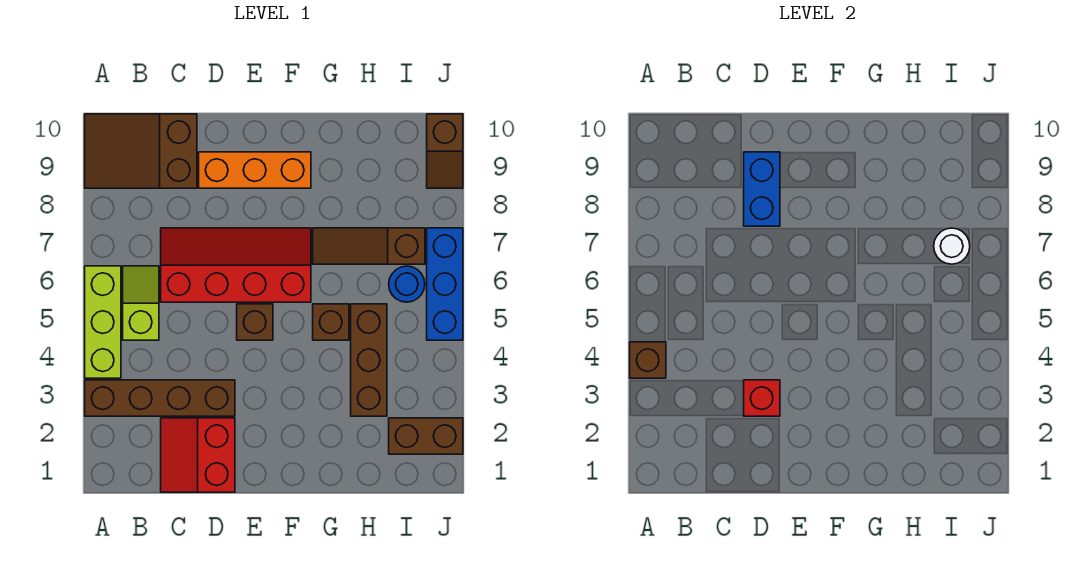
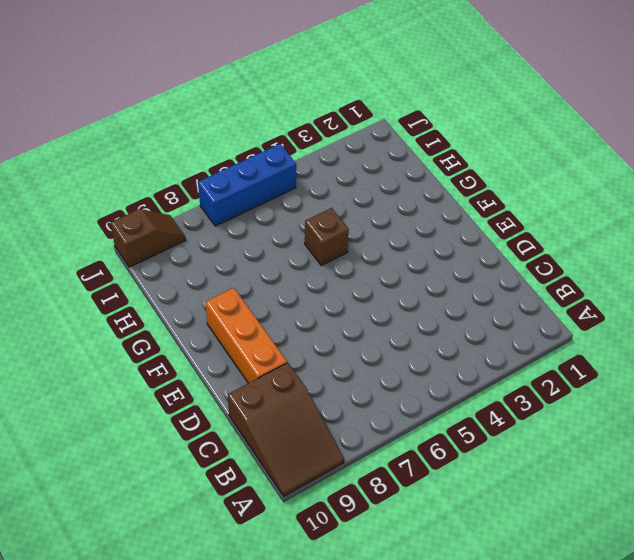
none -> brown brick A3:D3 level 1
none -> lime brick A4:A6 level 1
none -> lime slope B5:B6 level 1 top 5

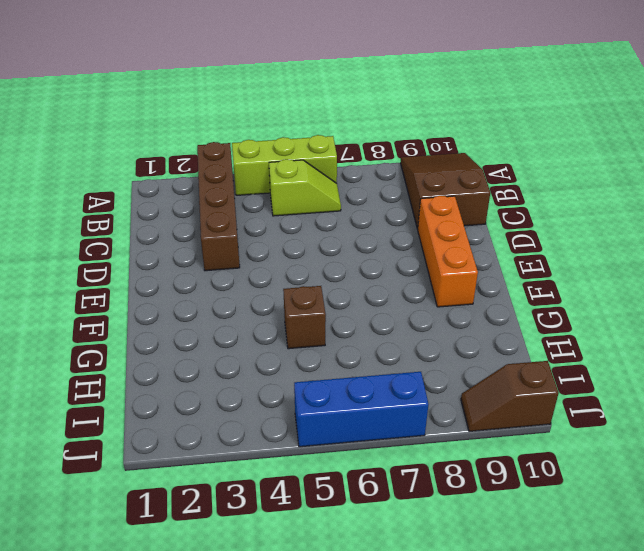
none -> red slope C1:D2 level 1 top D
none -> red slope C6:F7 level 1 top 6
none -> brown brick E5 level 1

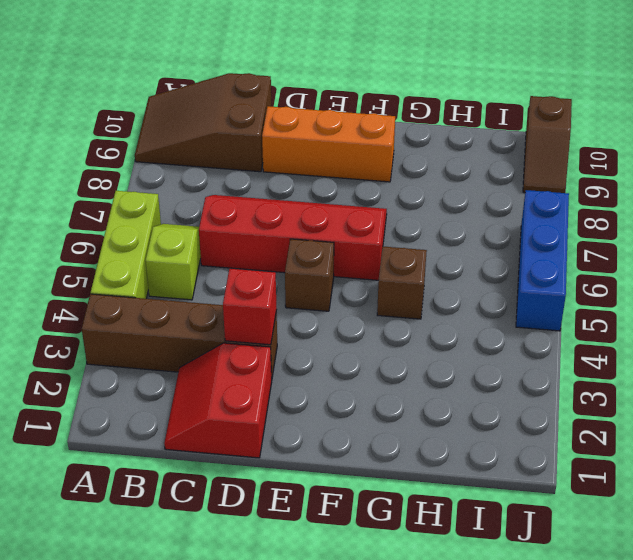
none -> brown slope G7:I7 level 1 top I
none -> brown brick H3:H5 level 1
none -> brown brick I2:J2 level 1

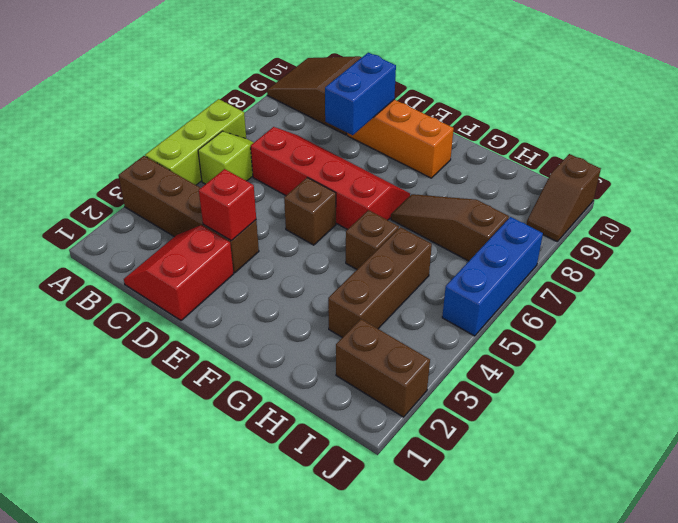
none -> blue round brick I6 level 1
none -> brown brick A4 level 2
none -> white round brick I7 level 2

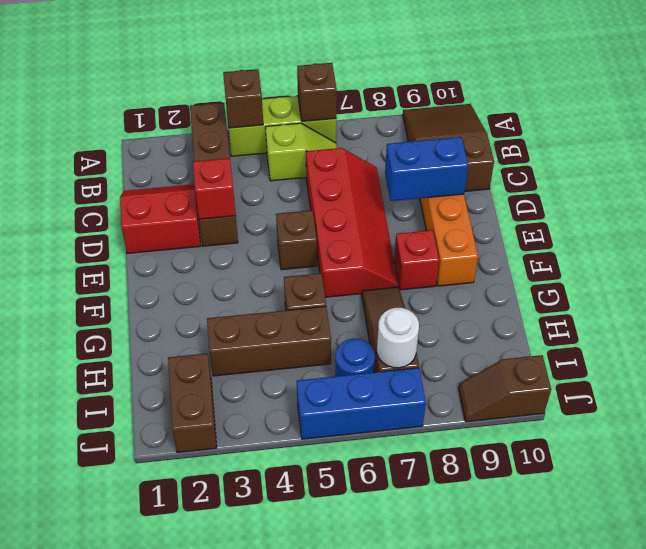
brown brick A6 level 2 -> none
red brick F8 level 1 -> none

